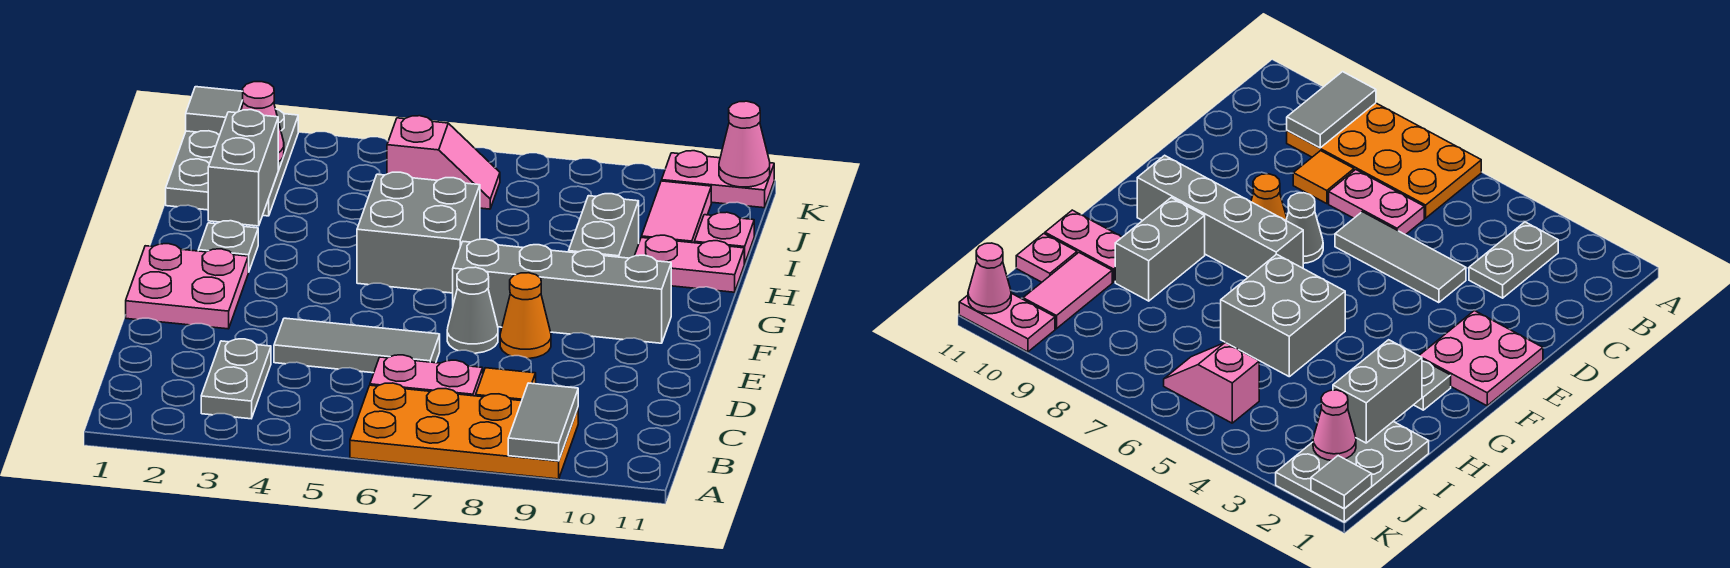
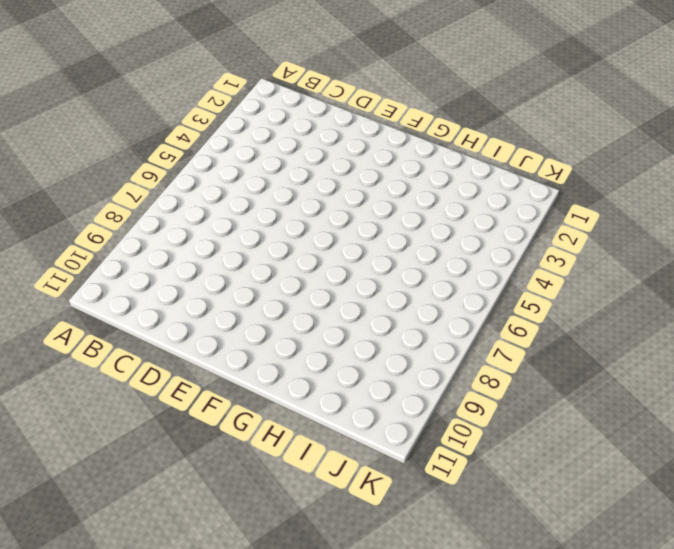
none -> orange plate A6:B9 level 1
none -> grey plate B3:C3 level 1
none -> pink plate C6:C7 level 1

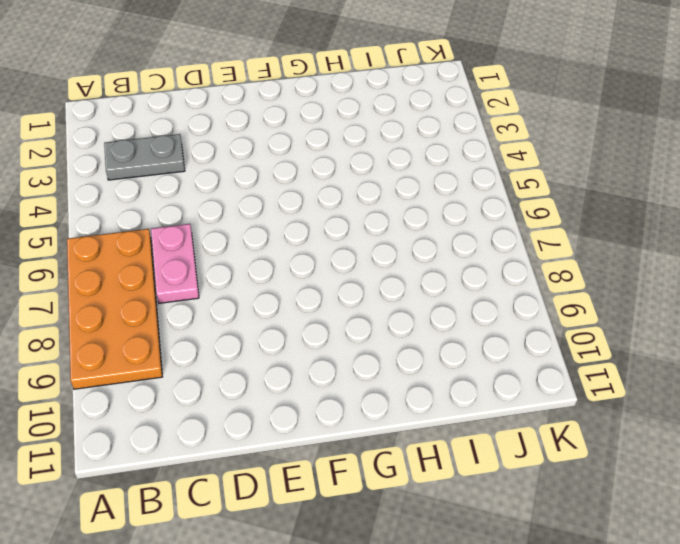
none -> orange tile C8 level 1
none -> grey tile D4:D6 level 1
none -> pink plate E1:F2 level 1

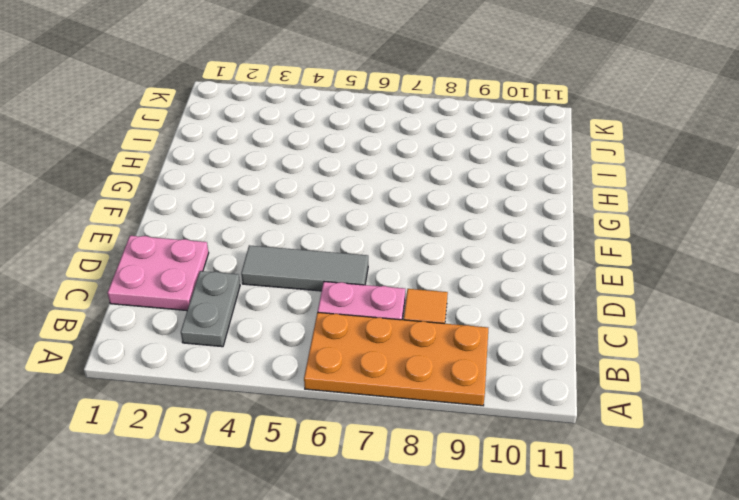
pink plate C1:D2 level 1 -> pink plate E1:F2 level 1
none -> grey cone E7 level 1
none -> orange cone E8 level 1
none -> grey brick F7:F10 level 1

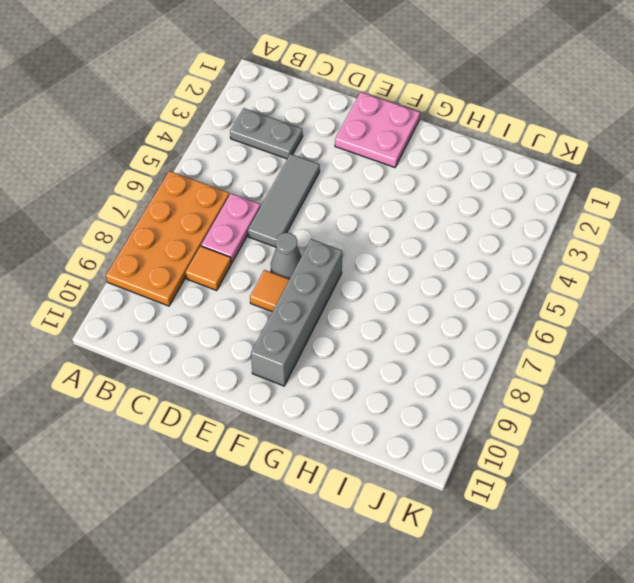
orange tile E8 level 1 -> orange cone E8 level 1
none -> grey plate G2 level 1
none -> grey brick G5:H6 level 1
none -> grey brick G9:H9 level 1

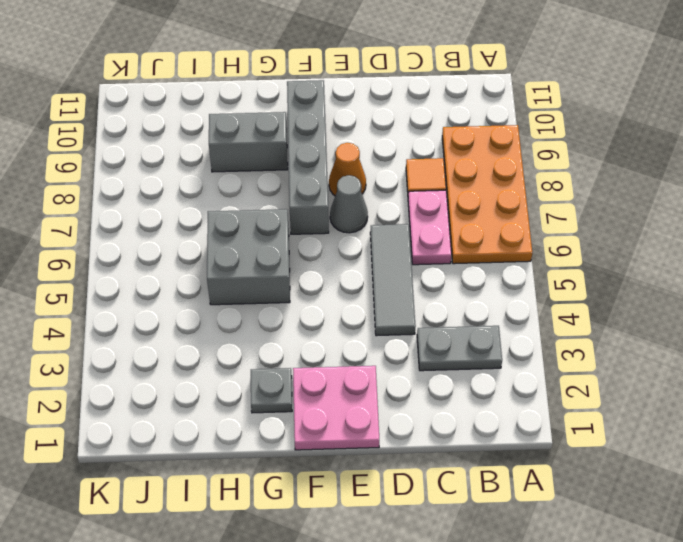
none -> pink plate H10:H11 level 1
none -> grey plate I1:K2 level 1
none -> pink tile I10:J10 level 1

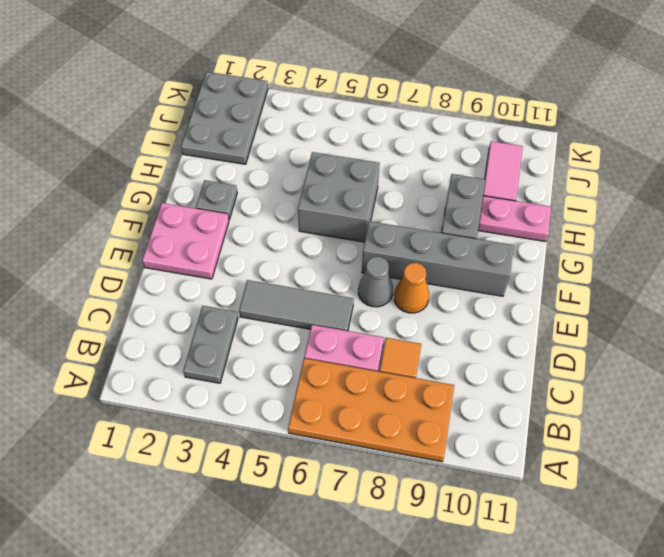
none -> pink plate I11 level 1
none -> pink slope J5:J6 level 1 top 5
none -> pink plate K10:K11 level 1

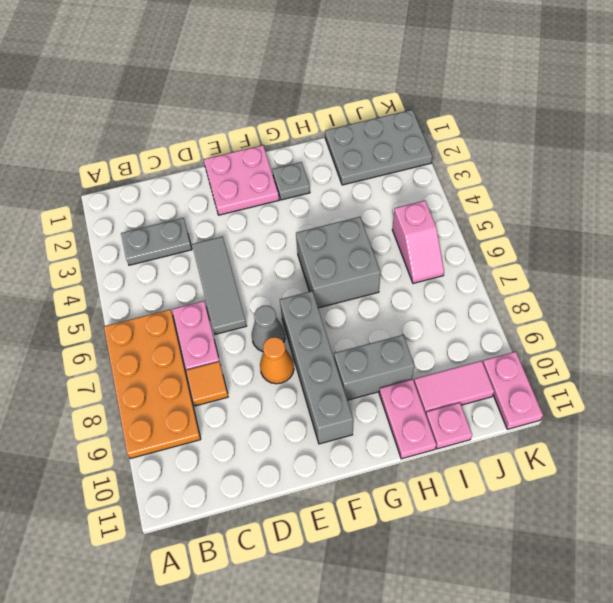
none -> grey tile A9:B9 level 2
none -> grey brick H2:I2 level 2
none -> pink cone J2 level 2

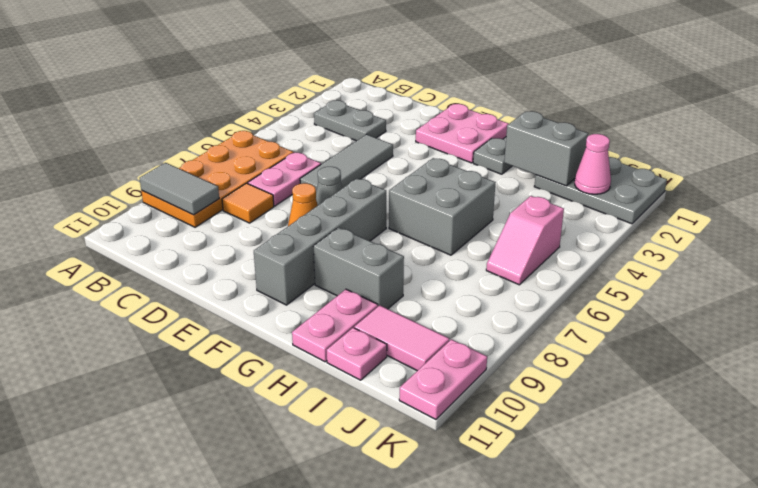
none -> grey tile K1 level 2
none -> pink cone K11 level 2

